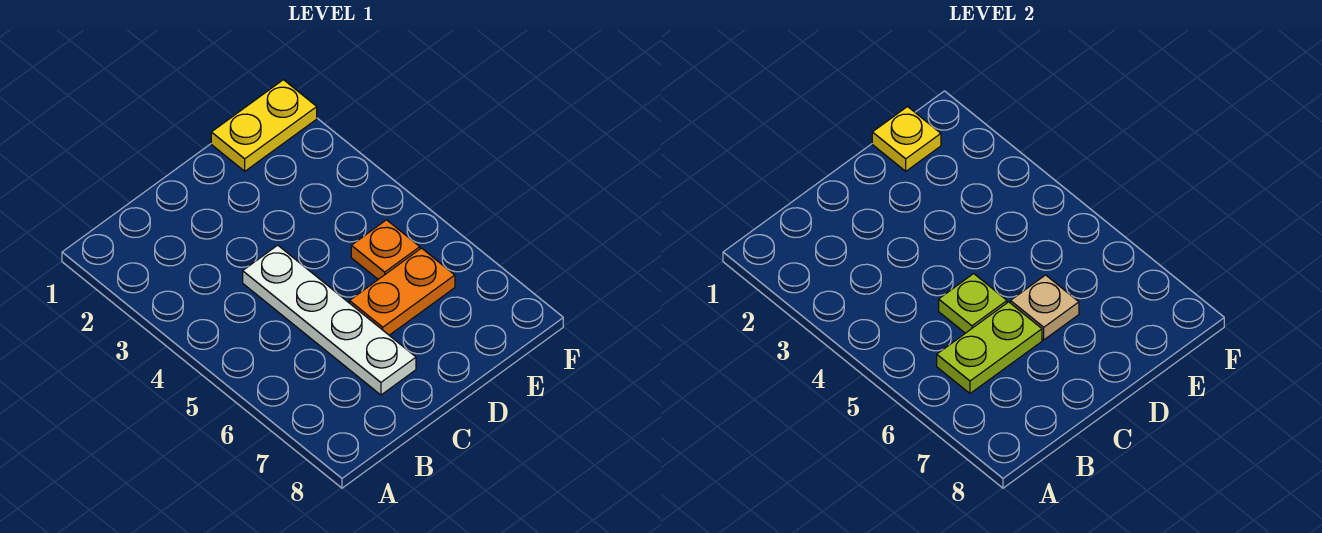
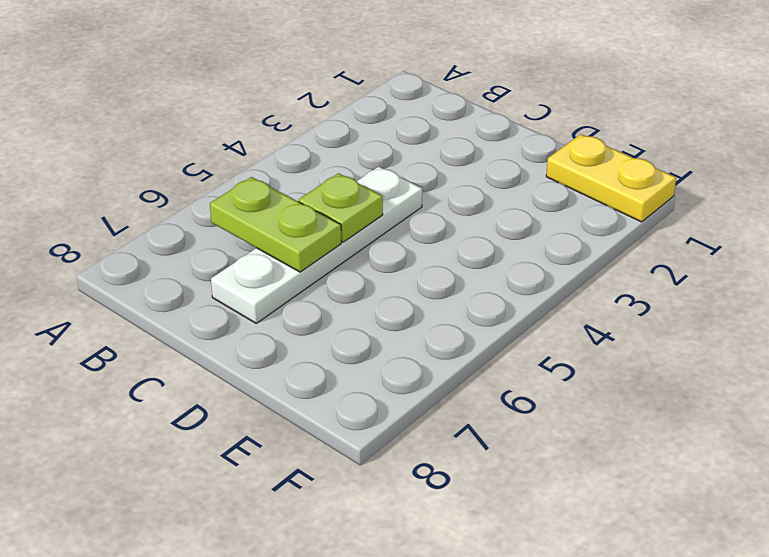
none -> orange plate D6:E6 level 1
none -> orange plate E5 level 1

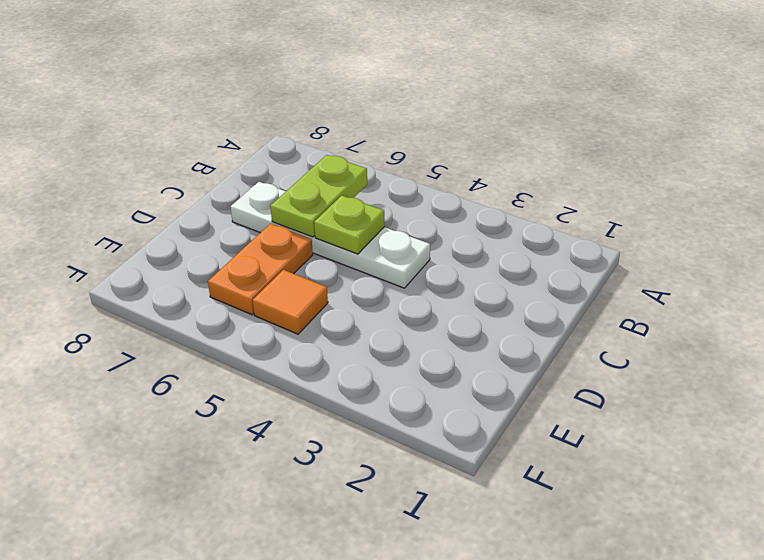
orange tile E5 level 1 -> orange plate E5 level 1
none -> yellow plate E1:F1 level 1
none -> tan plate D6 level 2

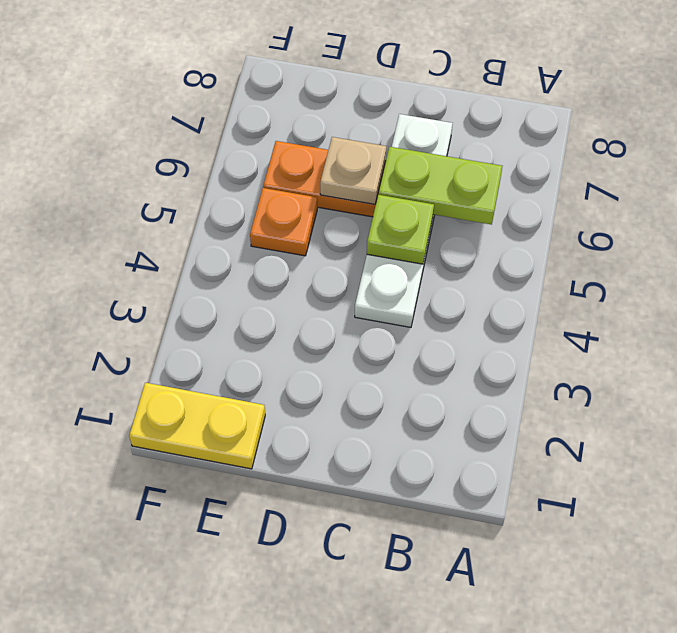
none -> yellow plate E1 level 2

